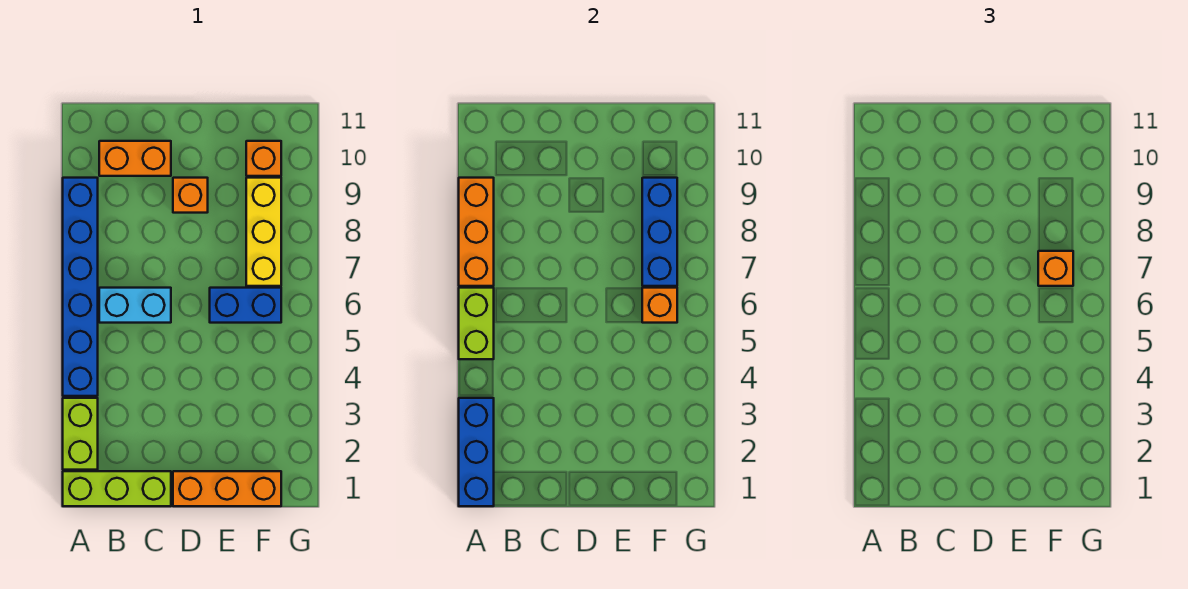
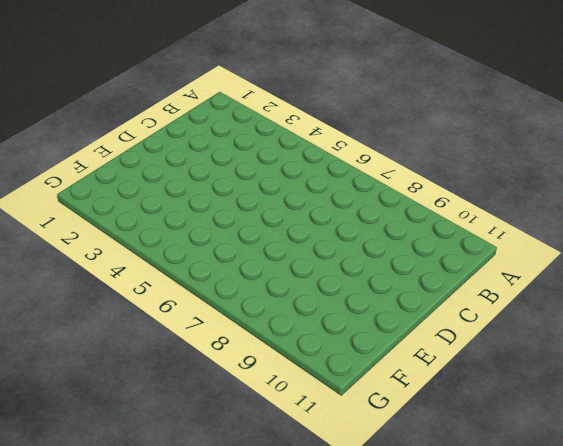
none -> lime brick A1:C1 level 1
none -> lime brick A2:A3 level 1
none -> blue brick A4:A9 level 1

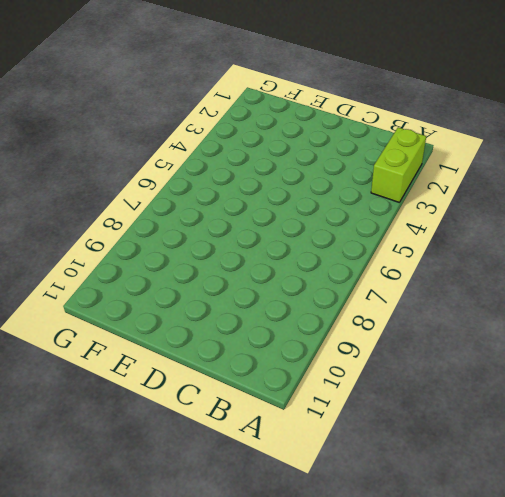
none -> lime brick A1:C1 level 1
none -> blue brick A4:A9 level 1
none -> cyan brick B6:C6 level 1

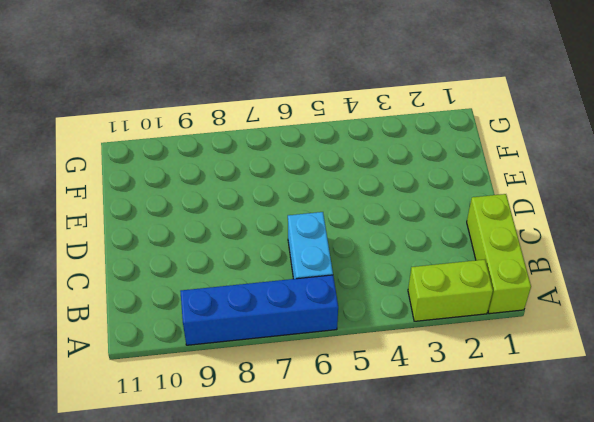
blue brick A6:A9 level 1 -> blue brick A4:A9 level 1
none -> orange brick B10:C10 level 1
none -> orange brick D1:F1 level 1
none -> orange brick D9 level 1

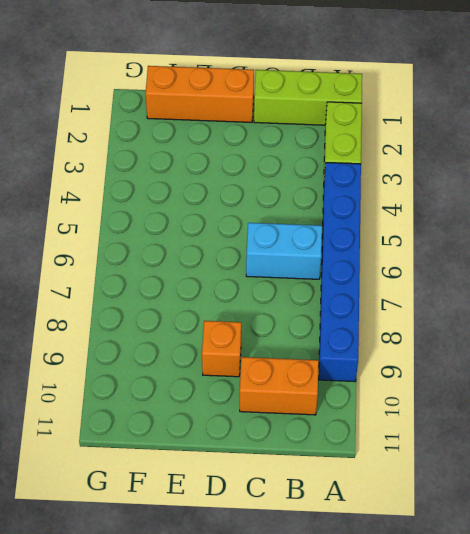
none -> blue brick E6:F6 level 1
none -> yellow brick F7:F9 level 1
none -> orange brick F10 level 1

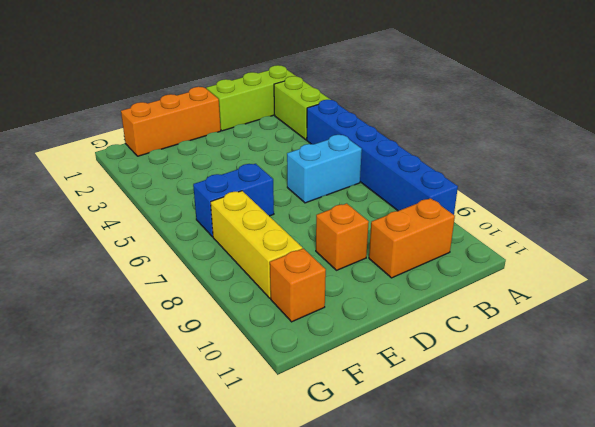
none -> blue brick A1:A3 level 2
none -> lime brick A5:A6 level 2
none -> orange brick A7:A9 level 2

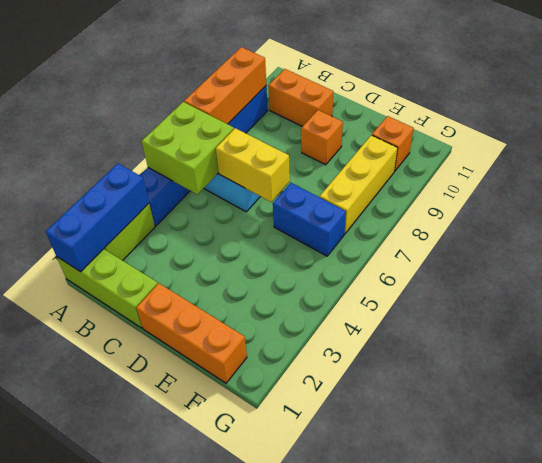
lime brick A5:B6 level 2 -> lime brick A5:A6 level 2
yellow brick C6:D6 level 2 -> none
none -> orange brick F6 level 2
none -> blue brick F7:F9 level 2
none -> orange brick F7 level 3

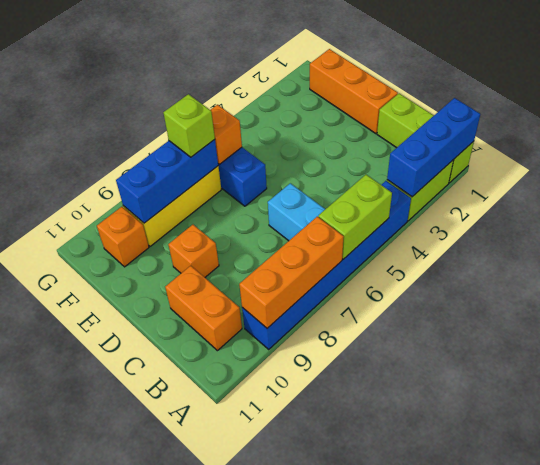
lime brick F7 level 3 -> orange brick F7 level 3

